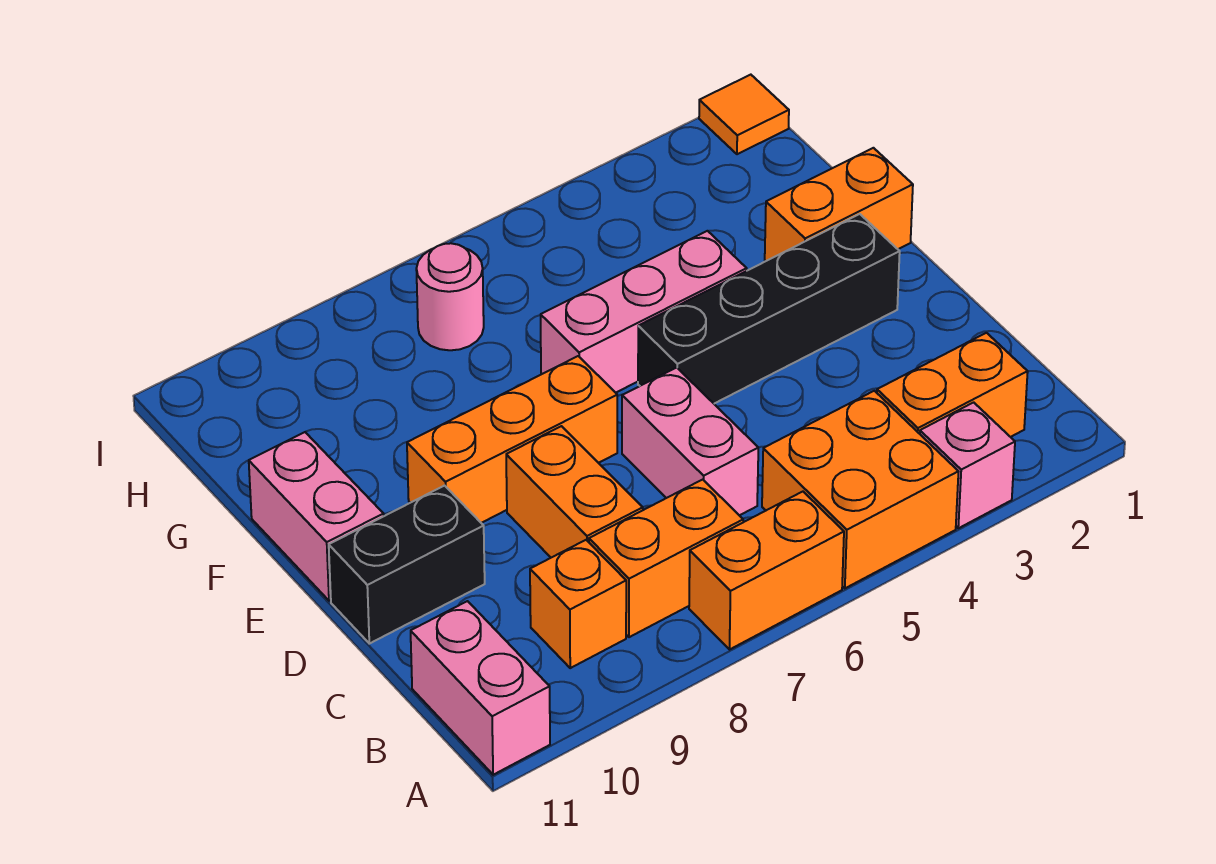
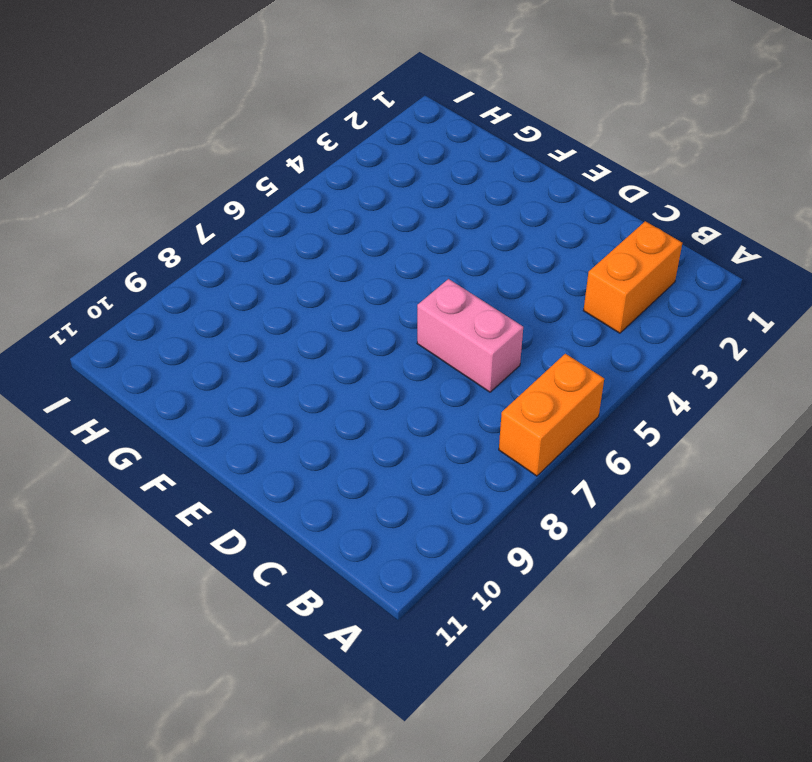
none -> pink brick A3 level 1
none -> orange brick A4:B5 level 1
none -> pink brick A11:B11 level 1

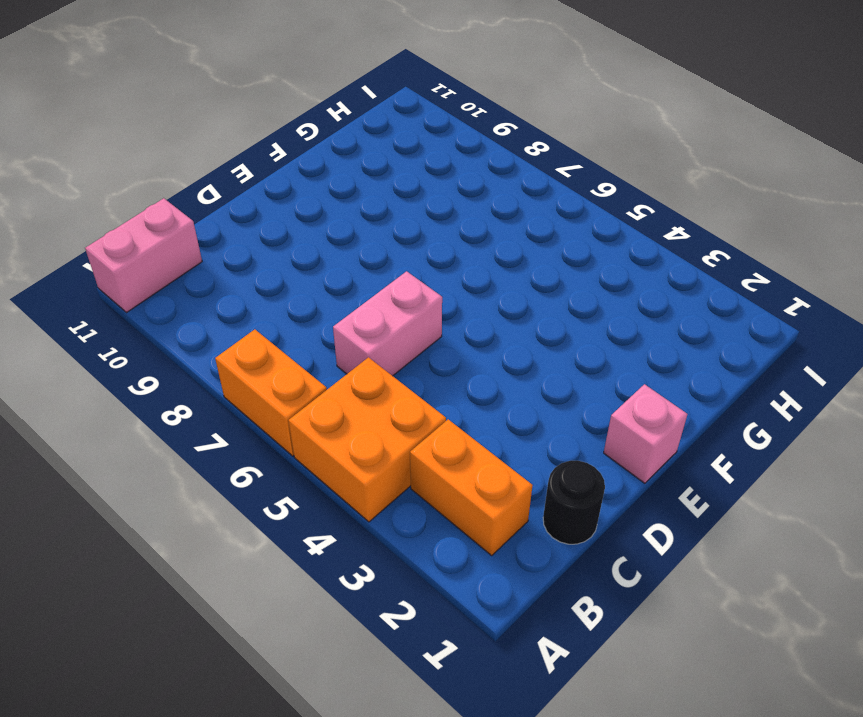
black round brick C1 level 1 -> none
pink brick E1 level 1 -> pink brick A3 level 1
none -> orange brick B7:B8 level 1
none -> orange brick B9 level 1
none -> orange brick C8:D8 level 1

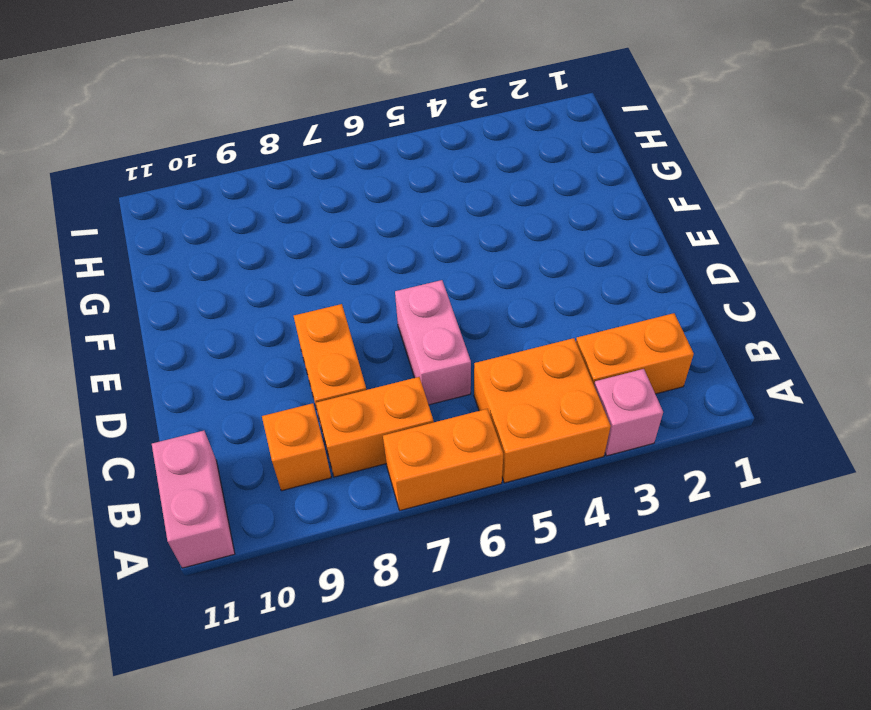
none -> black brick D10:D11 level 1
none -> black brick E2:E5 level 1
none -> orange brick E7:E9 level 1

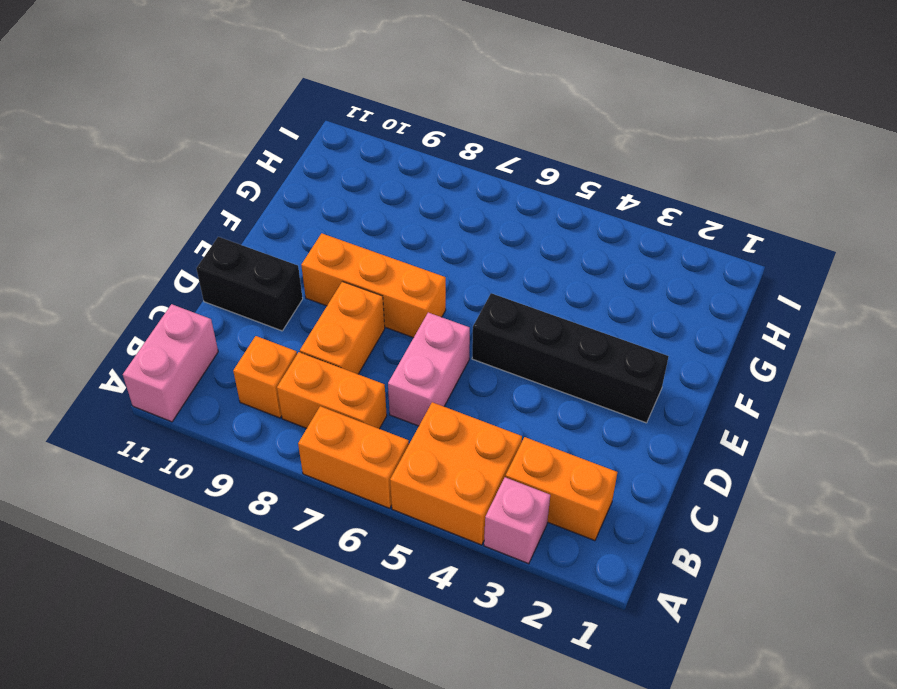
none -> pink brick E11:F11 level 1
none -> orange brick F1:F2 level 1
none -> pink brick F4:F6 level 1

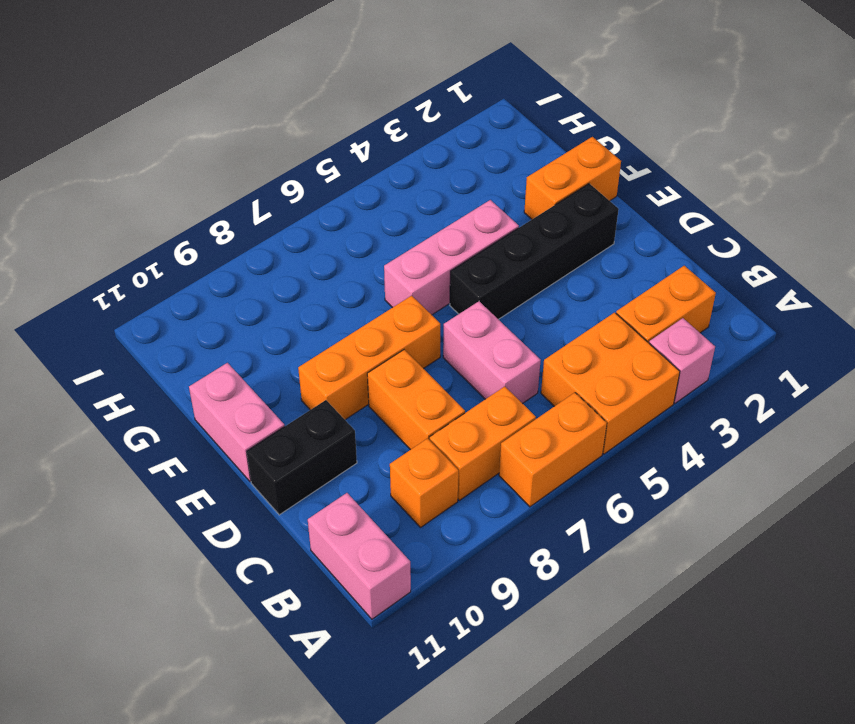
none -> pink round brick H7 level 1
none -> orange tile I1 level 1

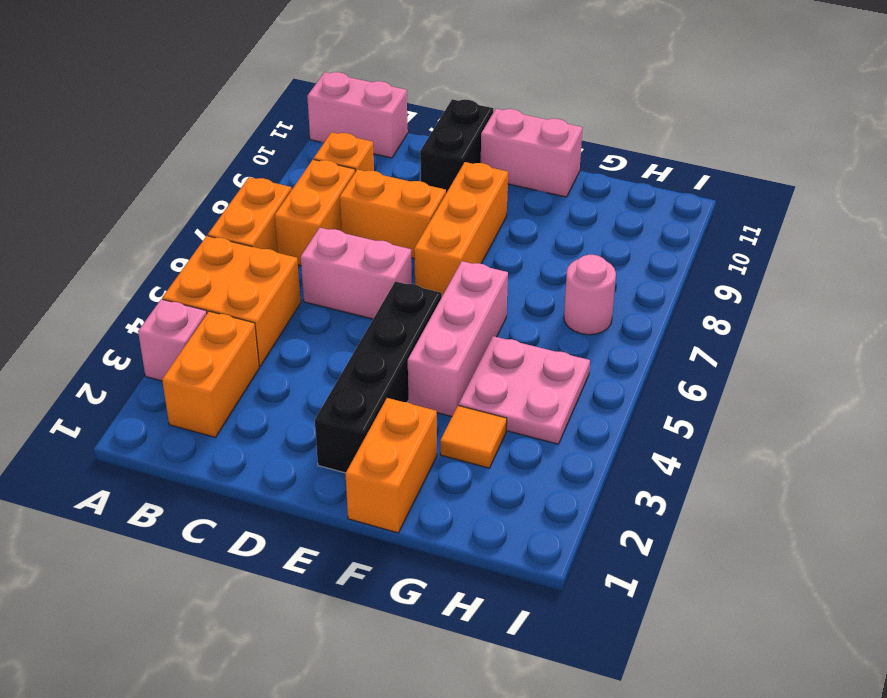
orange tile G3 level 1 -> orange tile I1 level 1
pink plate G4:H5 level 1 -> none

